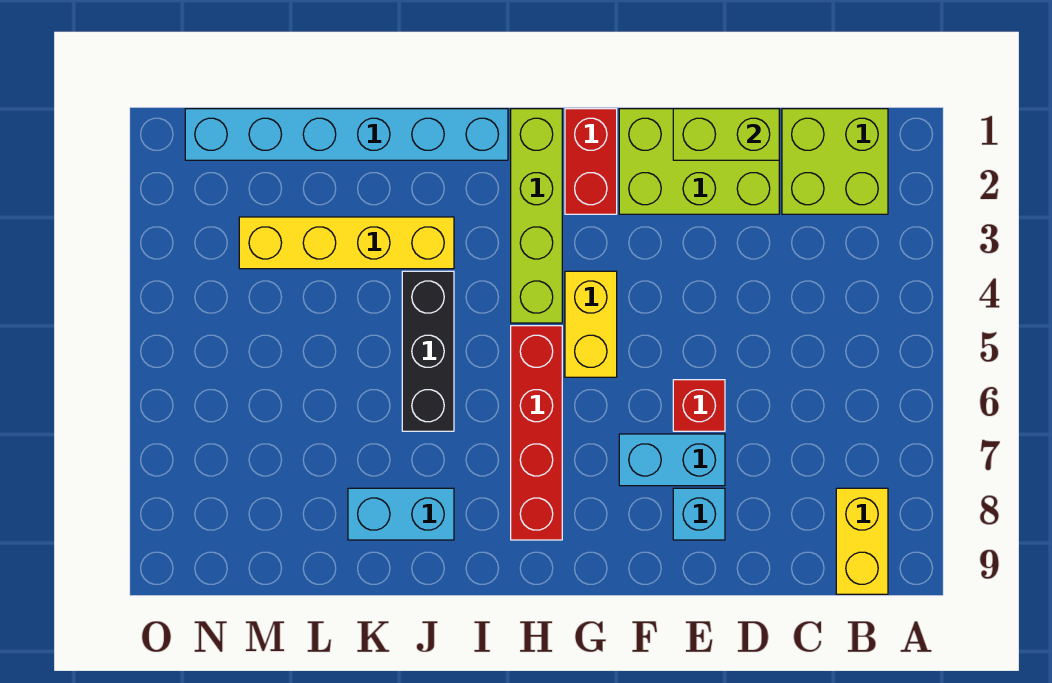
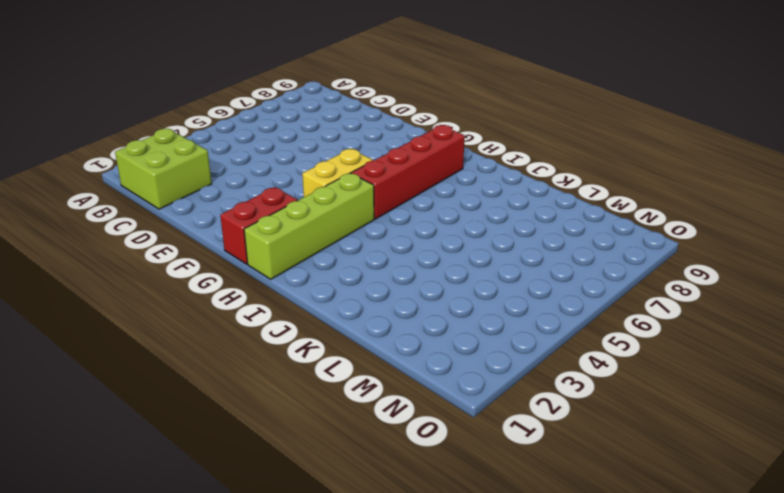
none -> yellow brick B8:B9 level 1
none -> lime brick D1:F2 level 1
none -> red brick E6 level 1

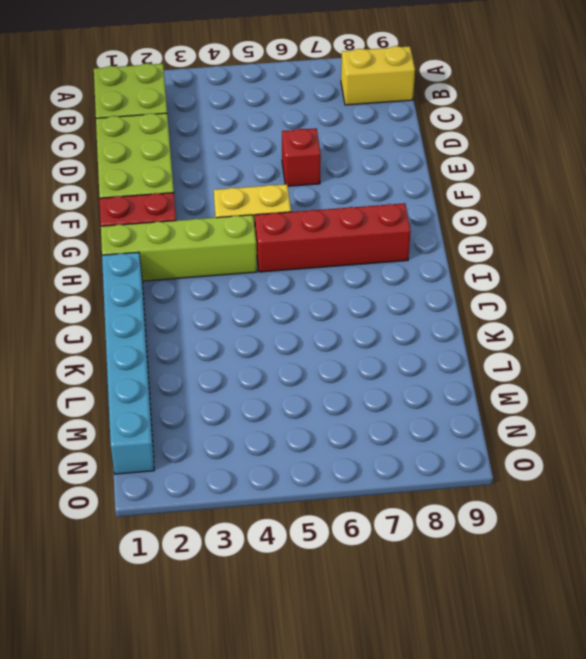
none -> cyan brick E7:F7 level 1
none -> cyan brick E8 level 1
none -> yellow brick J3:M3 level 1

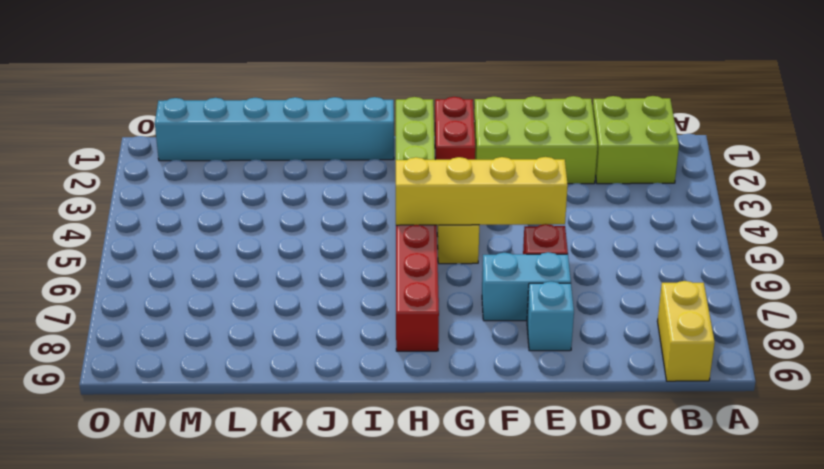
yellow brick E5:H5 level 2 -> yellow brick J3:M3 level 1
none -> black brick J4:J6 level 1
none -> cyan brick J8:K8 level 1
none -> lime brick D1:E1 level 2

